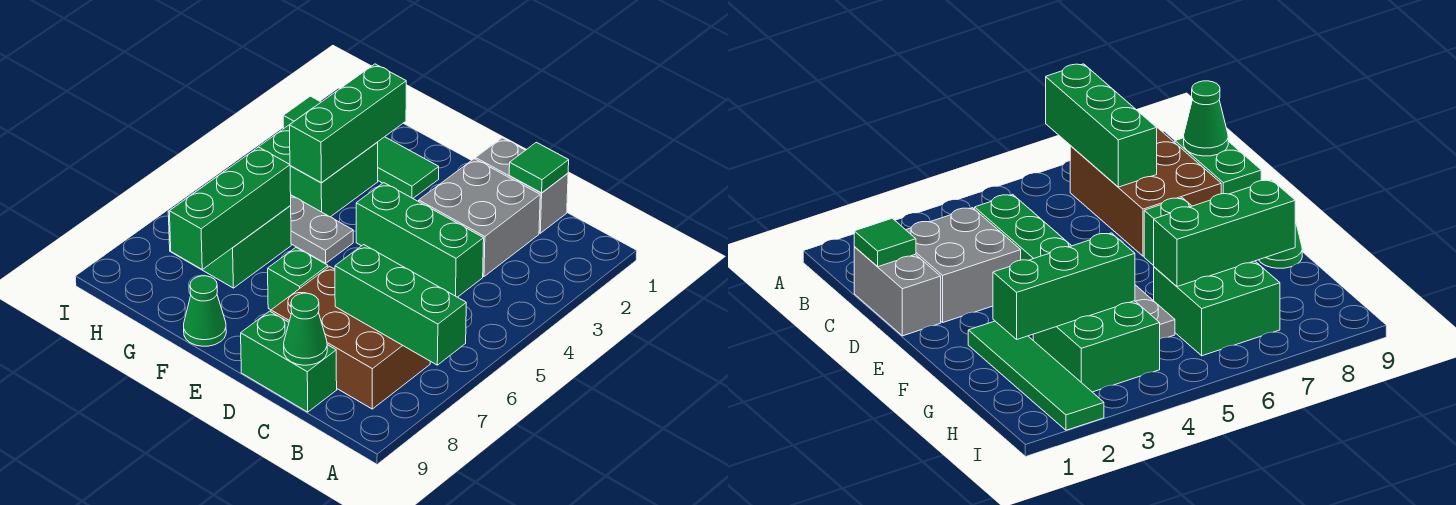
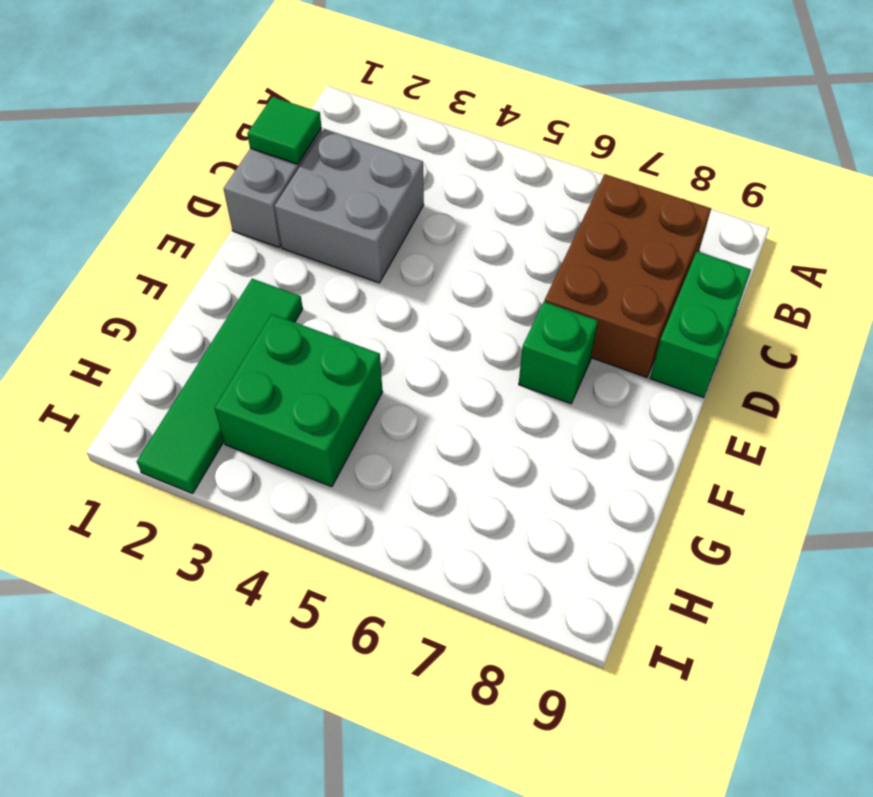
none -> green brick C4:E4 level 1
none -> grey plate F5:G5 level 1
none -> green cone F9 level 1

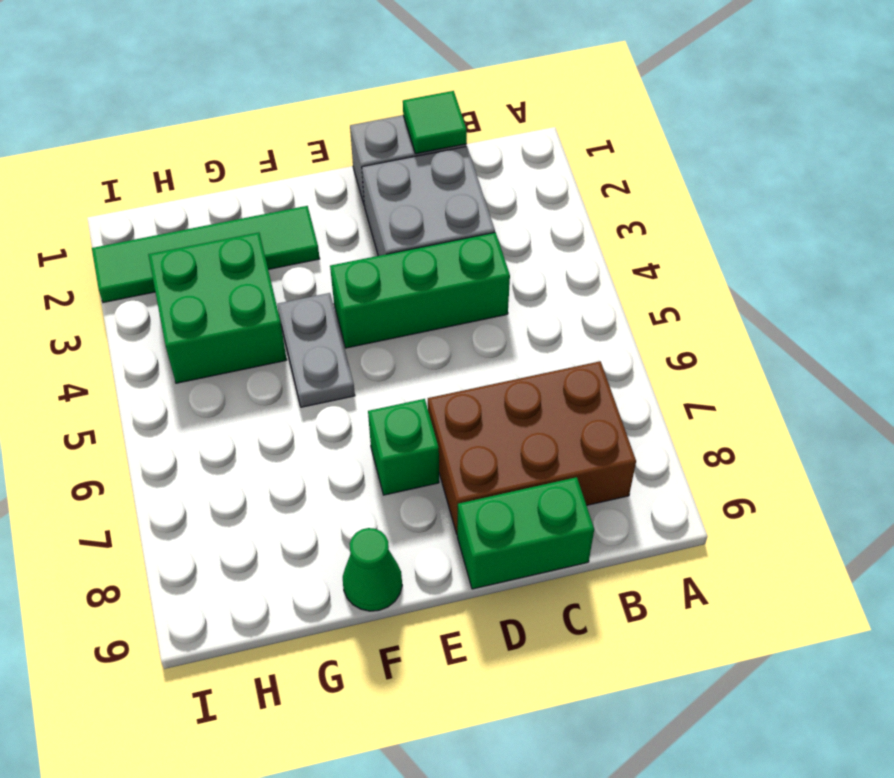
grey plate F4:F5 level 1 -> grey plate F5:G5 level 1
none -> green brick G6:H7 level 1
none -> green brick A7:C7 level 2
none -> green cone C9 level 2

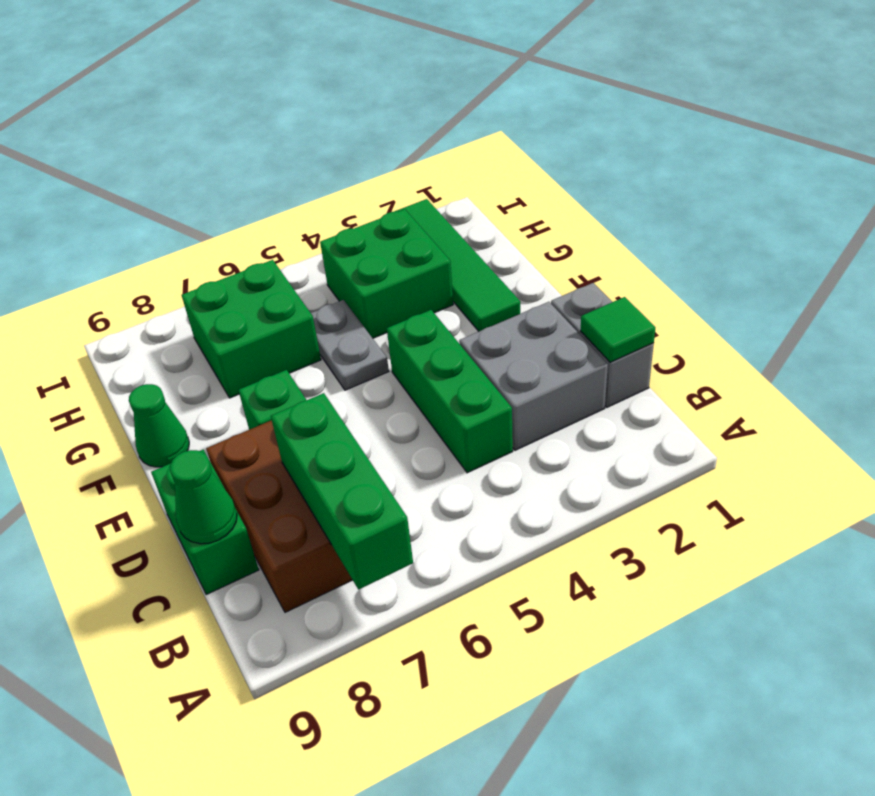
none -> green brick G2:G4 level 2
none -> green brick G6:G8 level 2

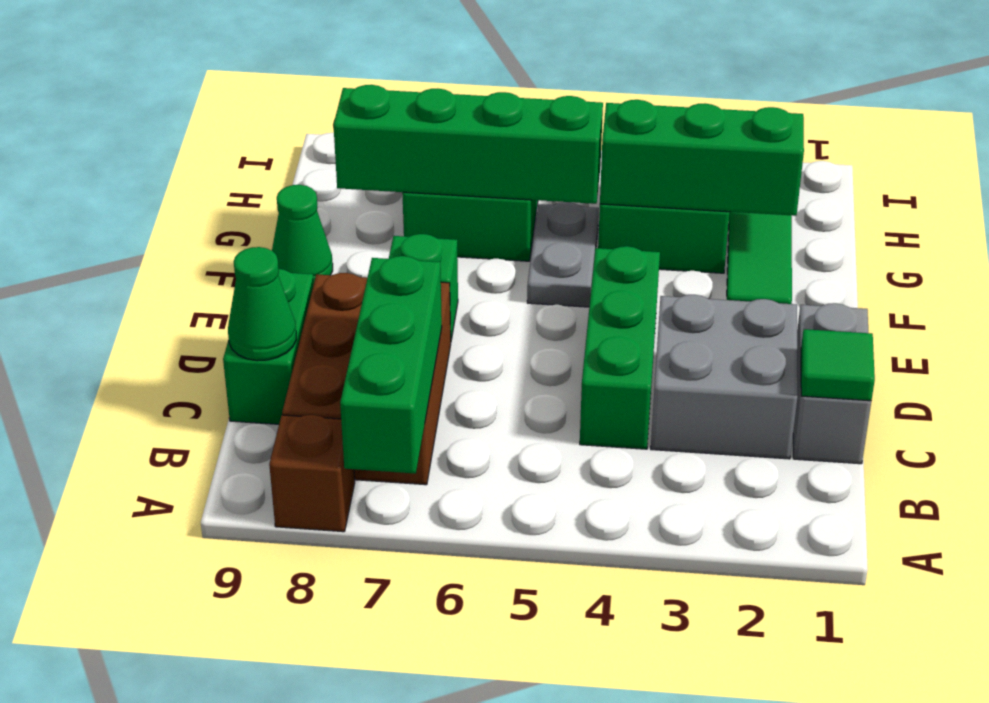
brown brick A8 level 1 -> none
green brick G5:G8 level 2 -> green brick G6:G8 level 2

